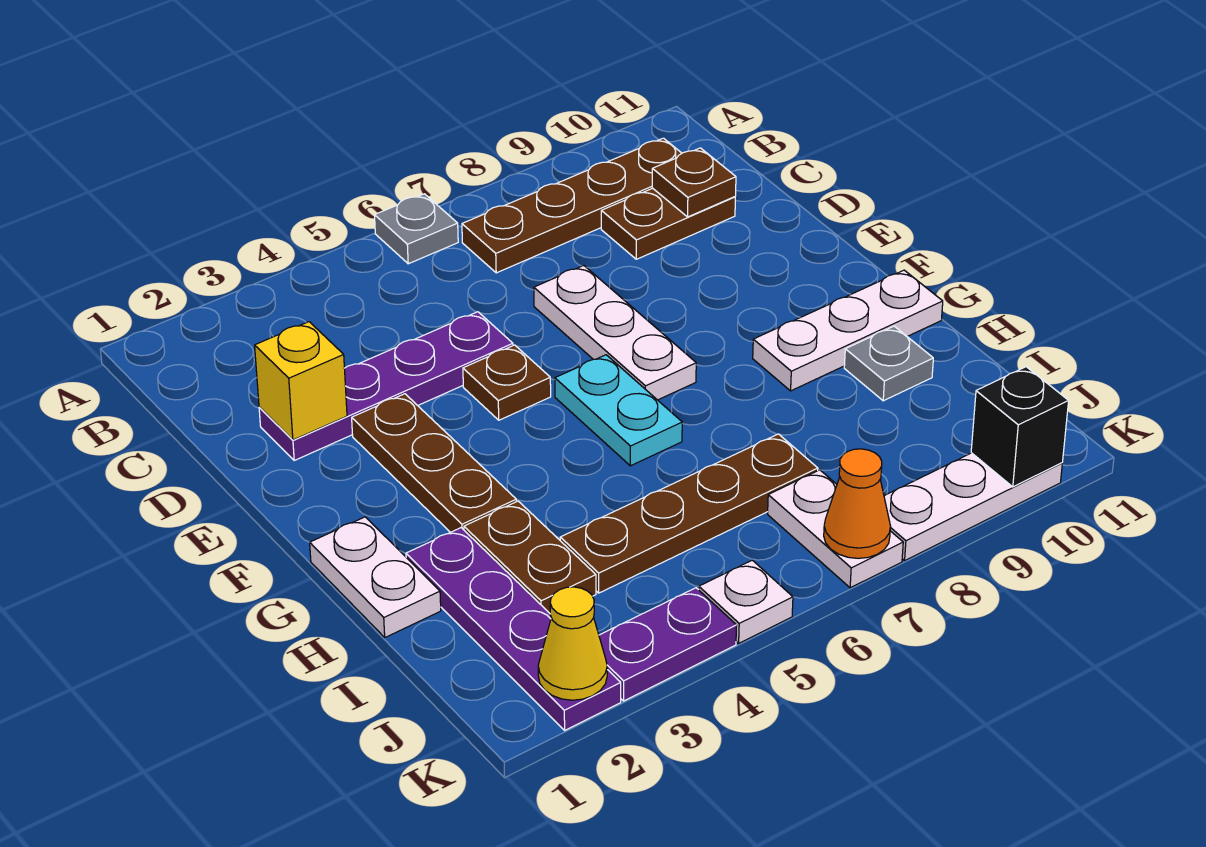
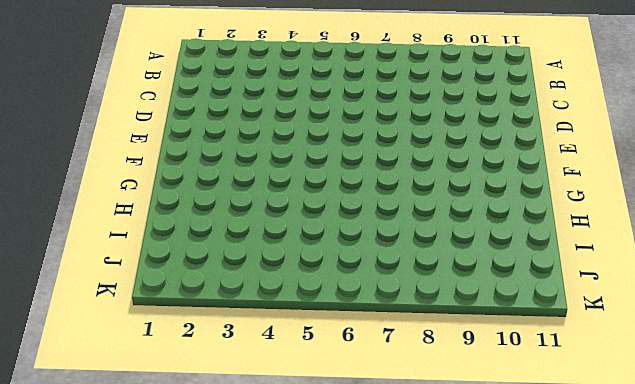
none -> grey plate A6 level 1
none -> brown plate B7:B10 level 1
none -> brown plate C9:C10 level 1

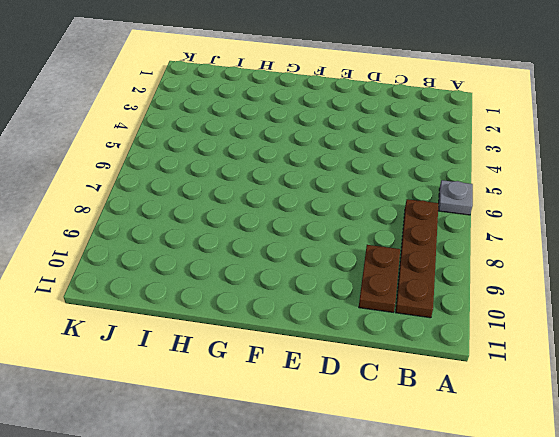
none -> purple plate D2:D5 level 1
none -> white plate D7:F7 level 1
none -> brown plate E3:G3 level 1

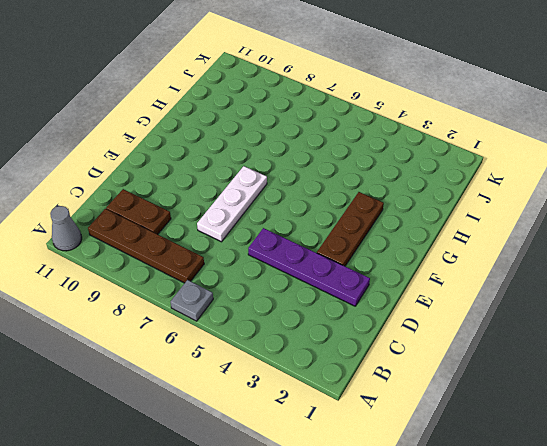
grey cone A11 level 1 -> none
none -> brown plate E5 level 1
none -> cyan plate F6:G6 level 1
none -> white plate G1:H1 level 1

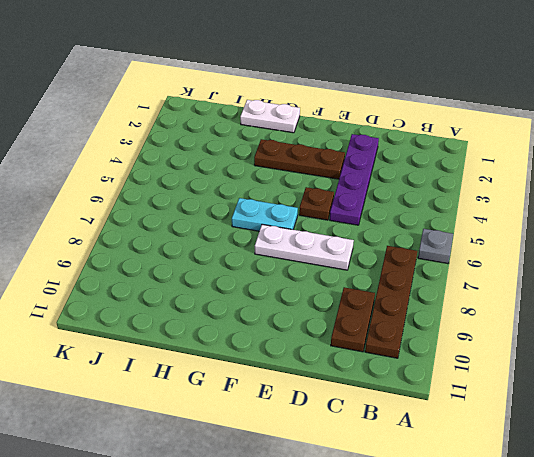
none -> white plate G9:G11 level 1
none -> purple plate H2:K2 level 1
none -> brown plate H3:I3 level 1

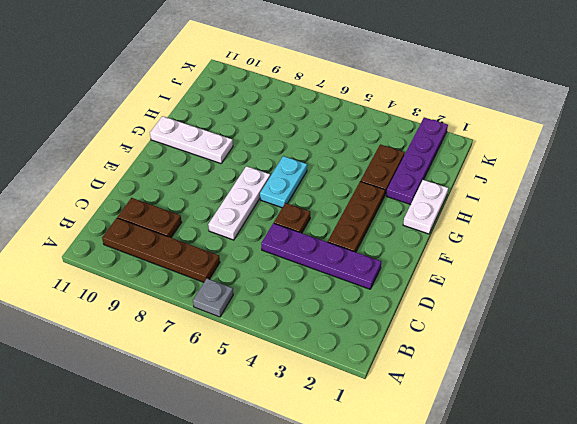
none -> grey plate H10 level 1
none -> brown plate I4:I7 level 1
none -> white plate J7:K7 level 1

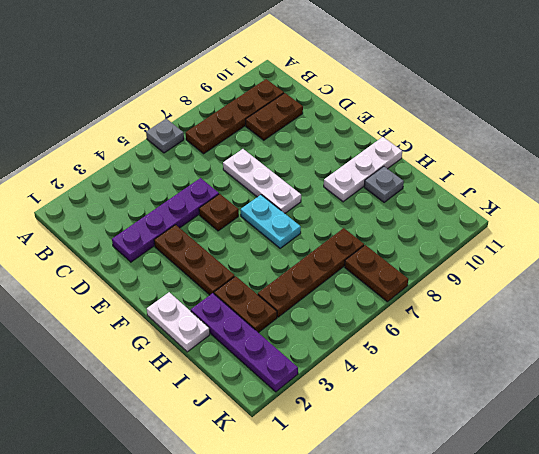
brown plate J7:K7 level 1 -> white plate J7:K7 level 1
none -> purple plate K3:K4 level 1
none -> white plate K5 level 1
none -> white plate K8:K10 level 1

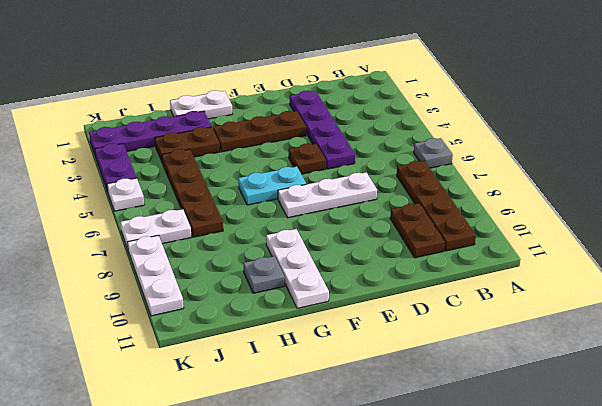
none -> brown plate C10 level 2
none -> yellow brick D2 level 2
none -> yellow cone K2 level 2

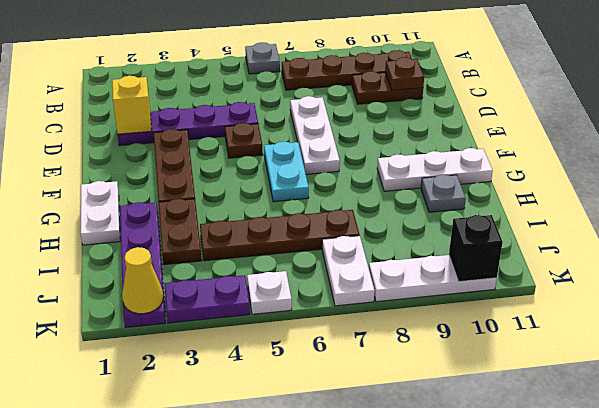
none -> orange cone K7 level 2

